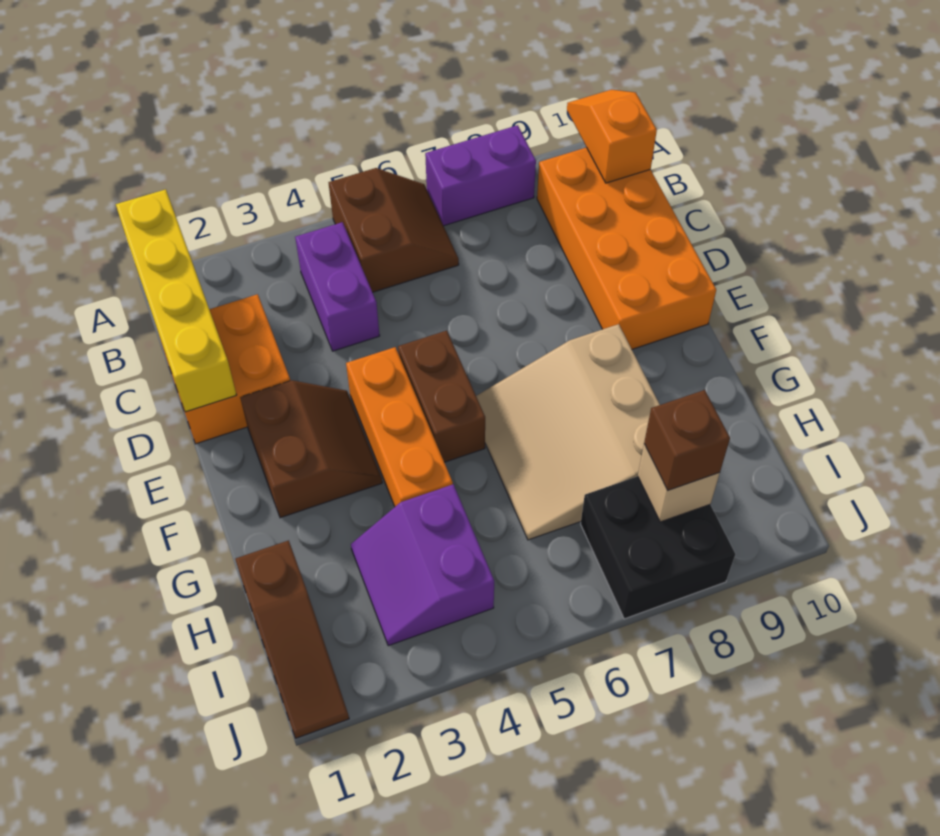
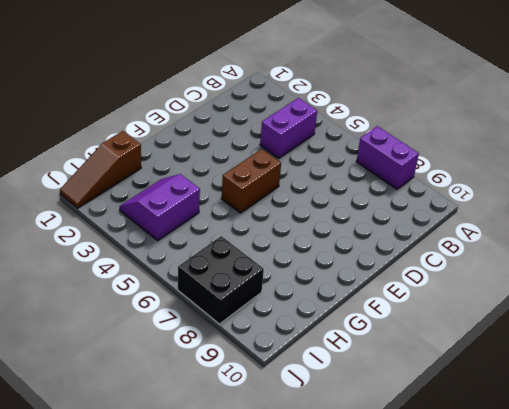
none -> brown slope A5:B6 level 1 top 5
none -> orange brick B9:E10 level 1
none -> orange brick C1:D2 level 1

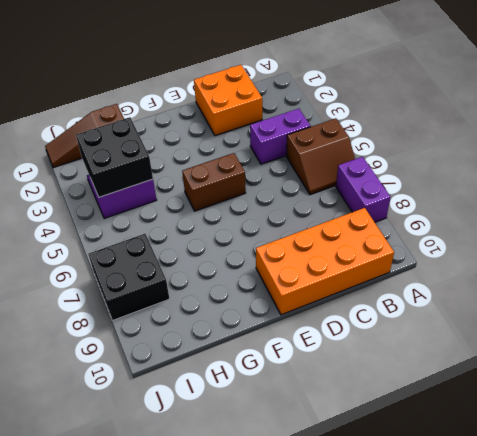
black brick H3:I4 level 2 -> none
none -> brown slope E2:F3 level 1 top 2
none -> orange brick E4:G4 level 1
none -> tan slope F6:H8 level 1 top 8

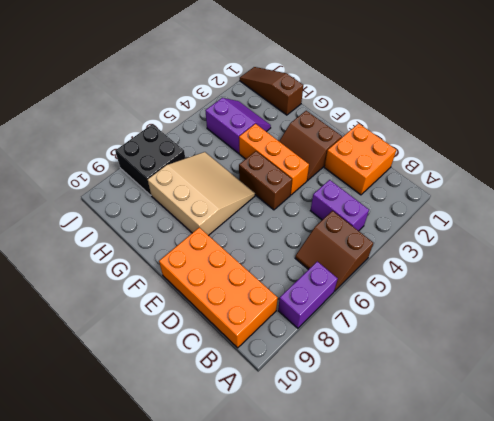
none -> yellow brick A1:D1 level 2
none -> orange slope A10:B10 level 2 top B
none -> tan brick I8 level 2

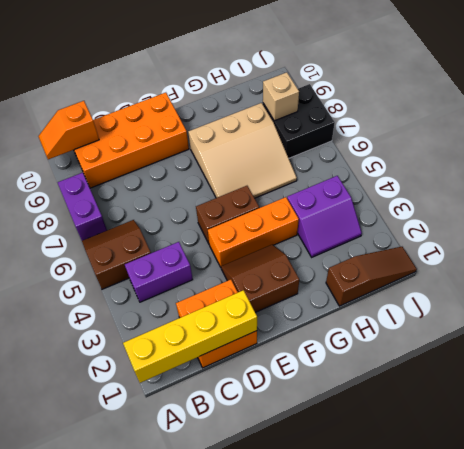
none -> brown brick I8 level 3

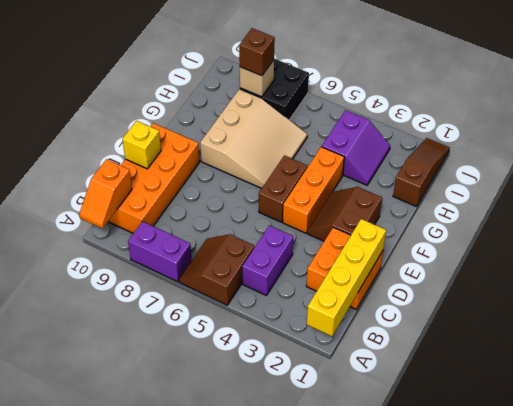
yellow brick D10 level 2 -> none

